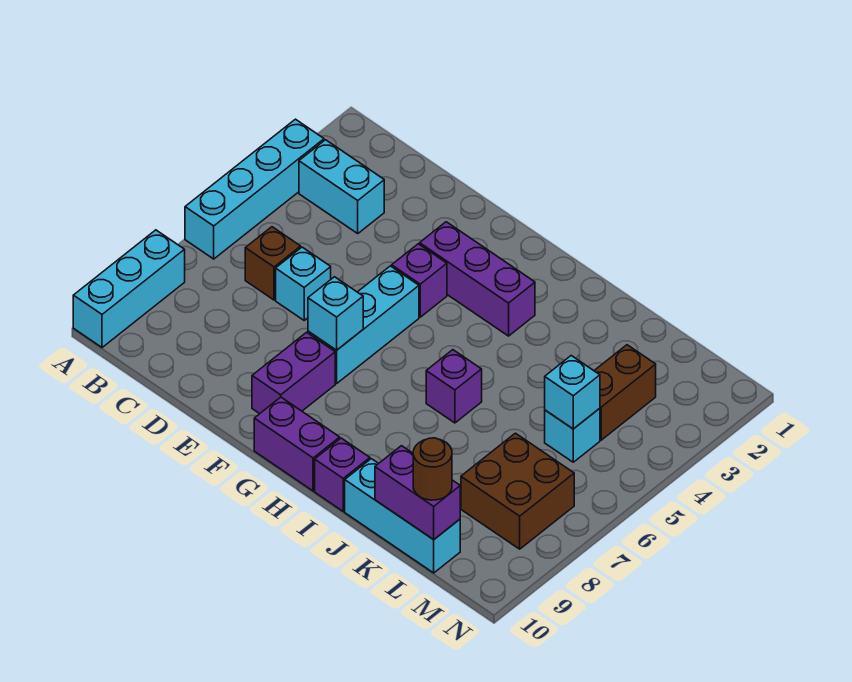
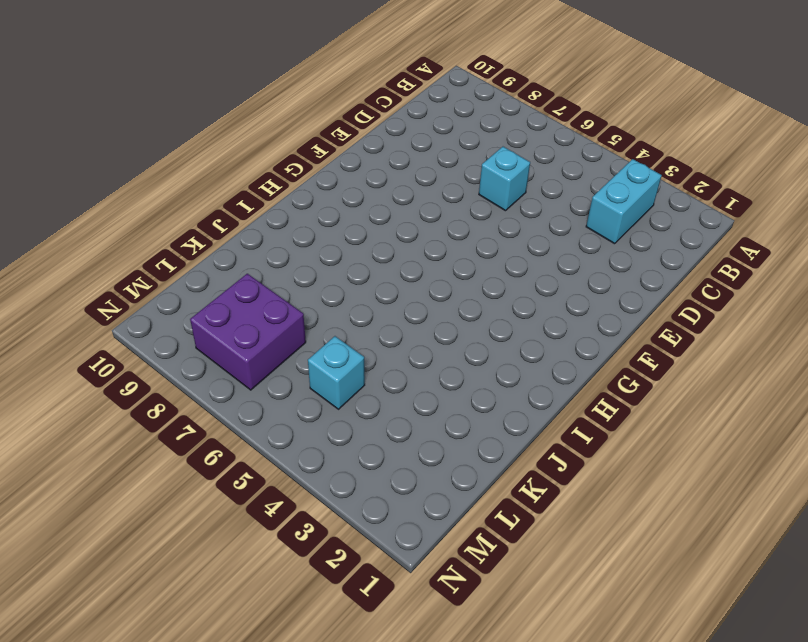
purple brick L7:M8 level 1 -> brown brick L7:M8 level 1
none -> cyan brick A3:A6 level 1
none -> cyan brick A8:A10 level 1
none -> brown brick C6 level 1

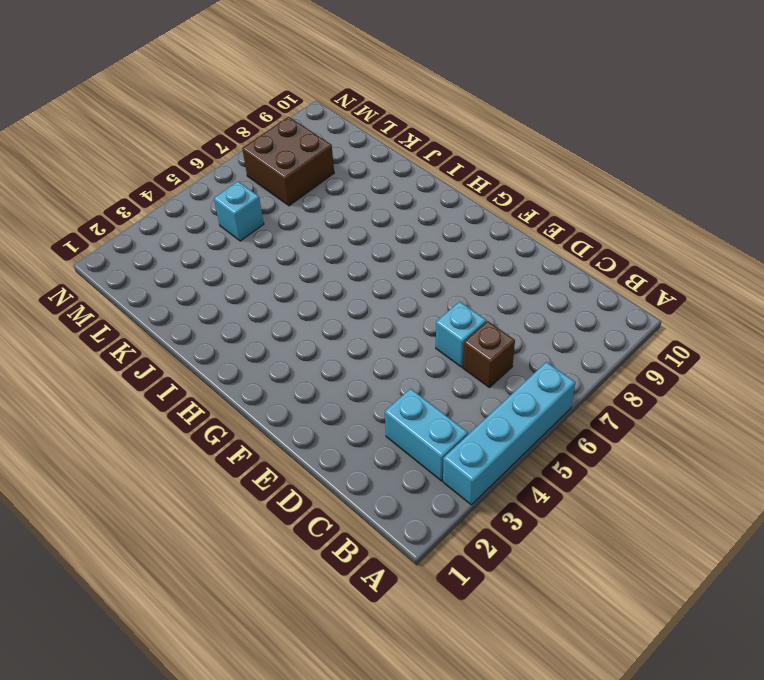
none -> cyan brick A8:A10 level 1
none -> purple brick F3:H3 level 1
none -> purple brick F4 level 1

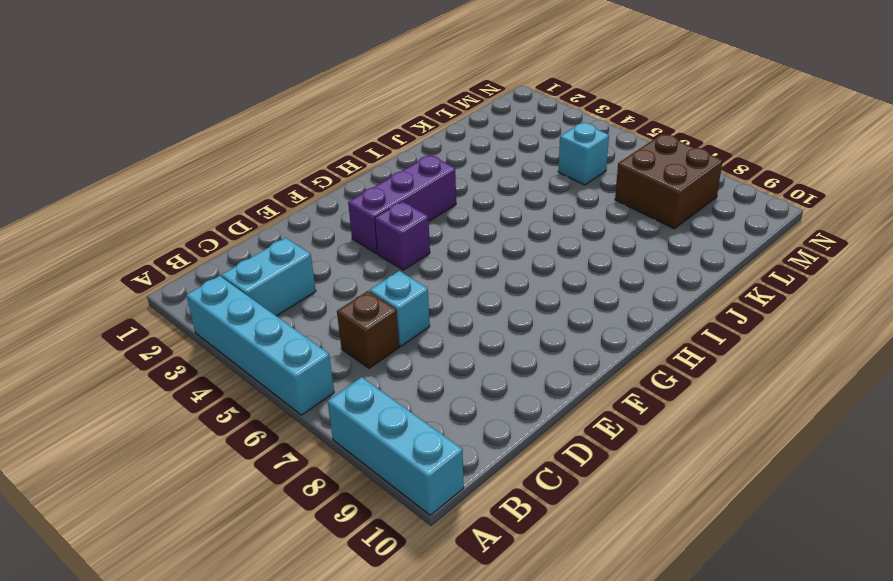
none -> cyan brick F5:F7 level 1
none -> purple brick F8:F9 level 1
none -> purple brick G10:H10 level 1

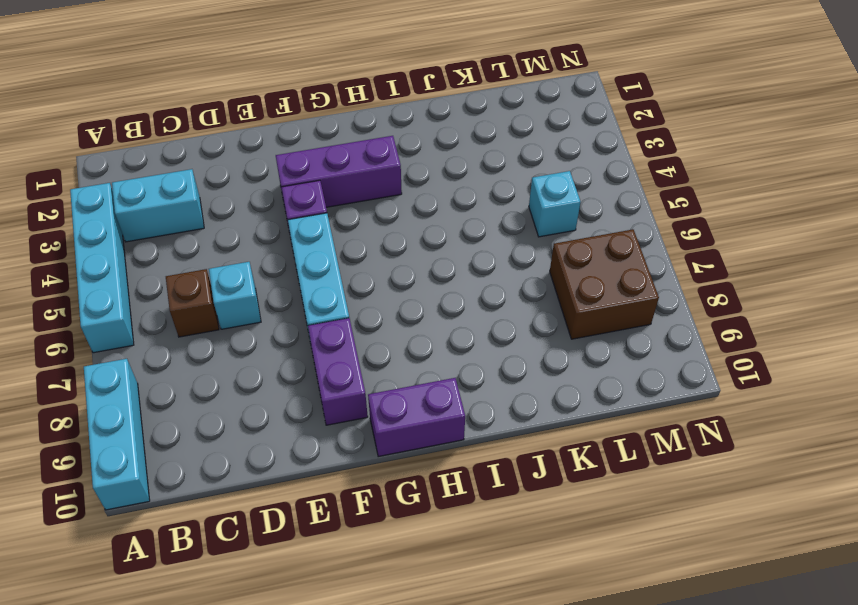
none -> purple brick I6 level 1
none -> purple brick I10 level 1
none -> cyan brick J10:L10 level 1

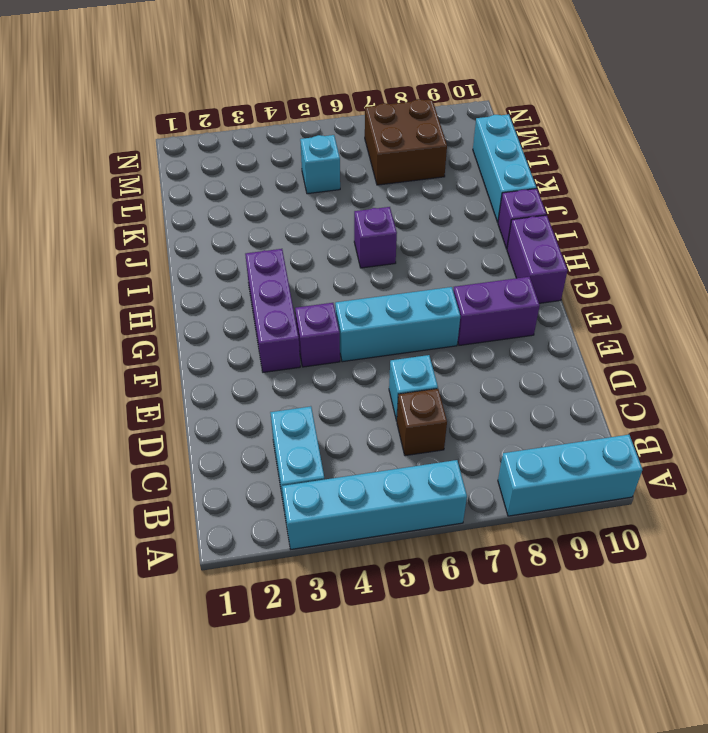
none -> brown brick L3:L4 level 1
none -> cyan brick F7 level 2
none -> purple brick K10:L10 level 2

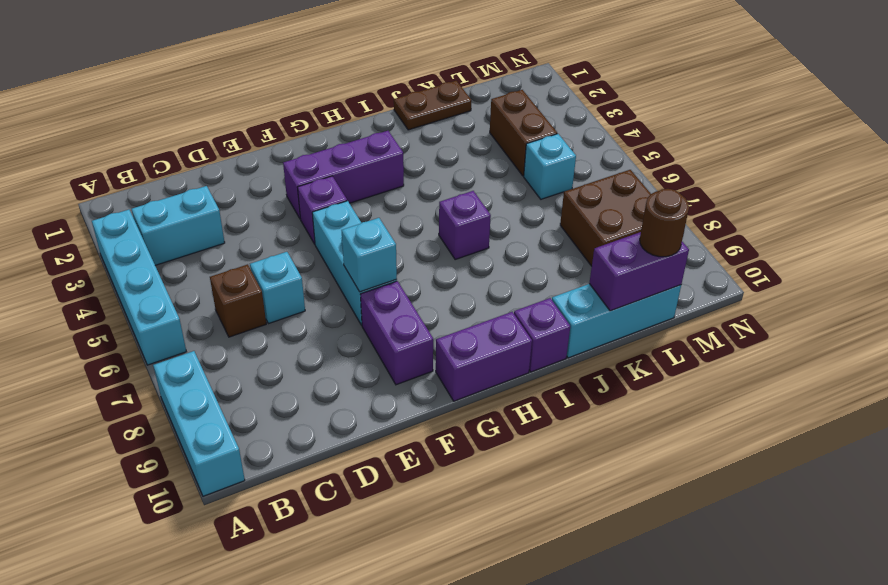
brown plate J1:K1 level 1 -> none
none -> cyan brick L5 level 2

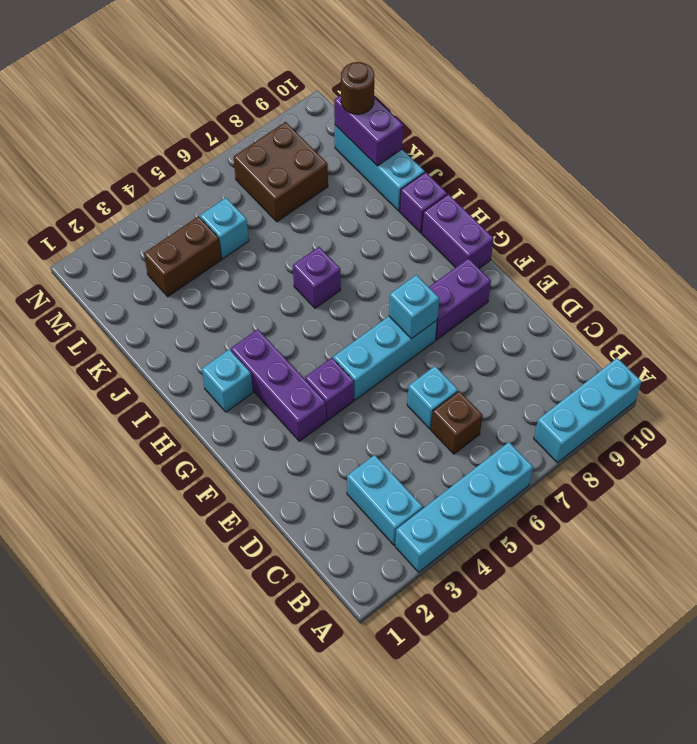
cyan brick H2 level 1 -> cyan brick L5 level 2

